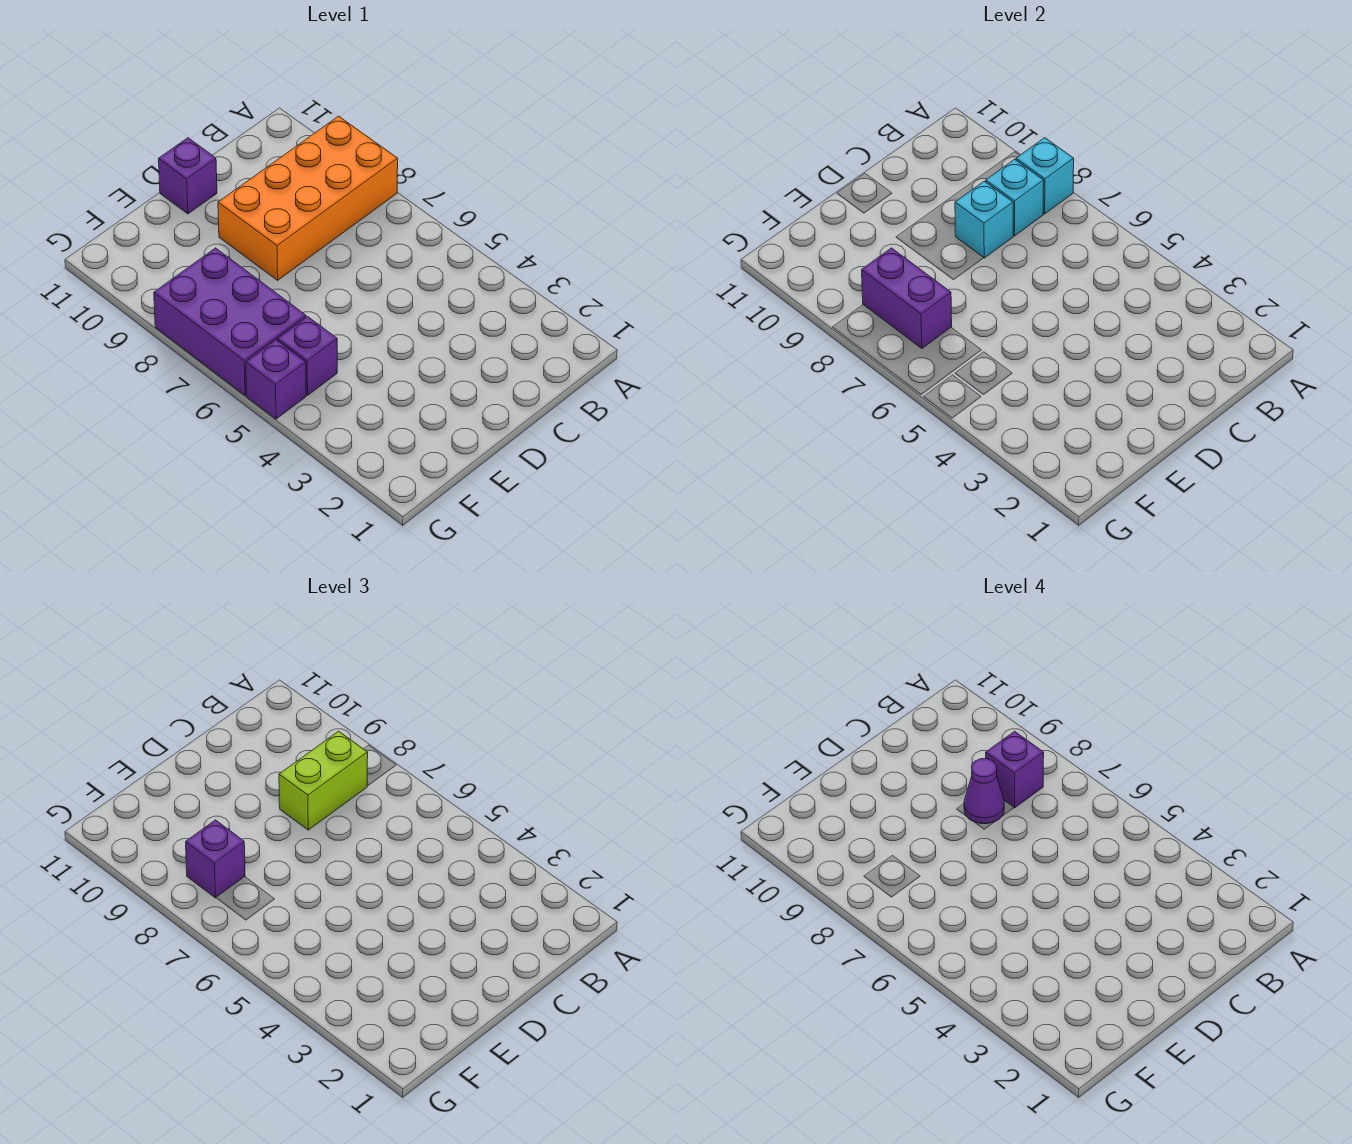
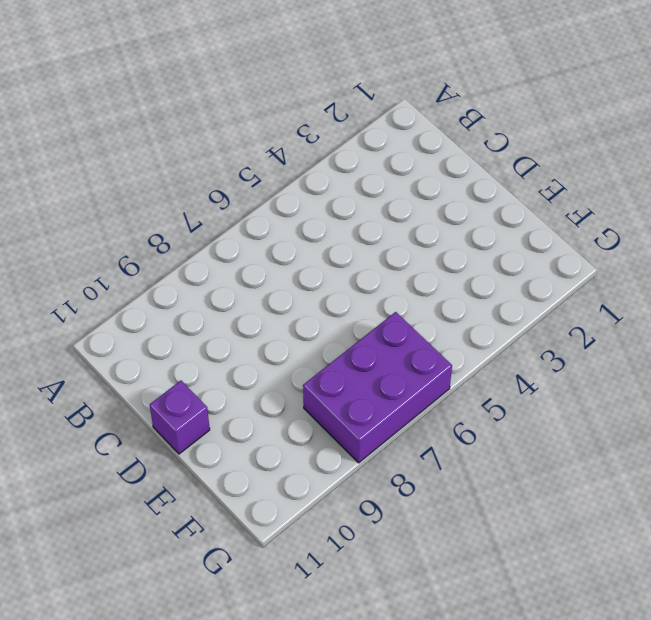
none -> orange brick A8:D9 level 1
none -> purple brick F5 level 1
none -> purple brick G5 level 1

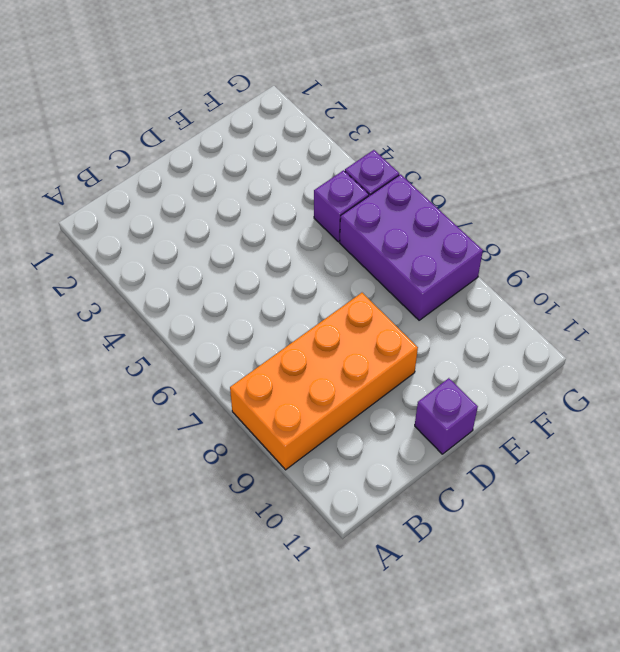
none -> cyan brick A8 level 2
none -> cyan brick B8 level 2
none -> cyan brick C8 level 2

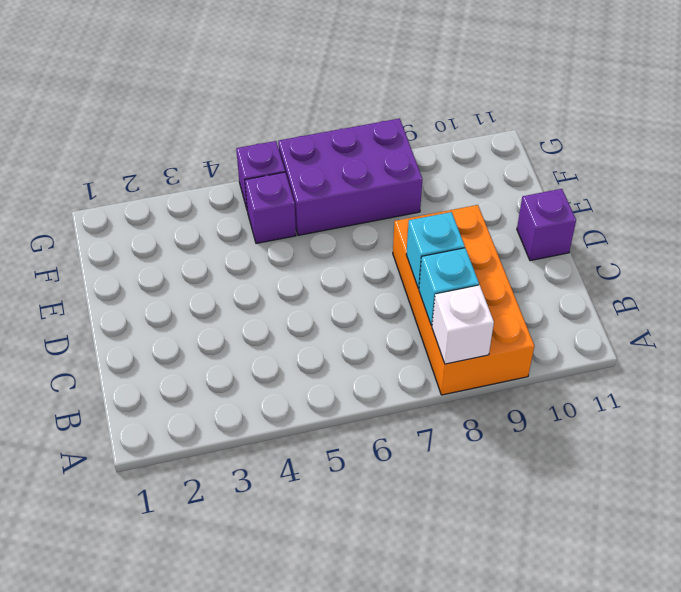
white brick A8 level 2 -> cyan brick A8 level 2
none -> purple brick F7:F8 level 2
none -> lime brick B8:C8 level 3
none -> purple brick F8 level 3

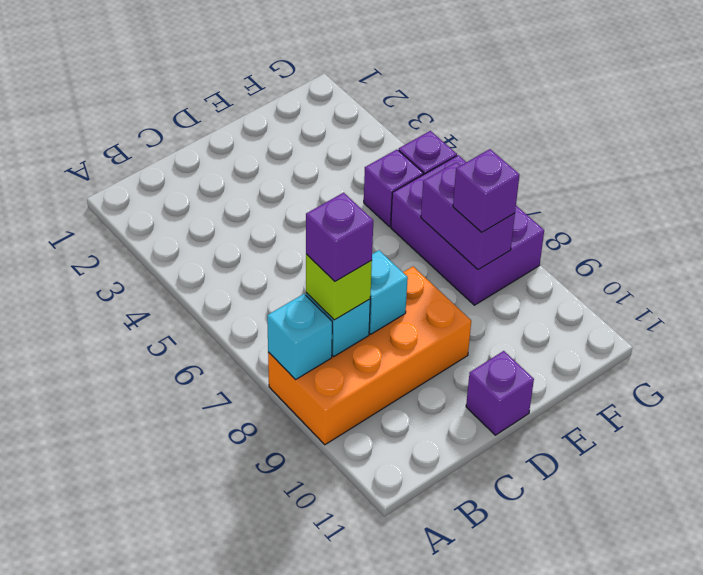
lime brick B8 level 3 -> lime brick B8:C8 level 3
none -> purple cone C8 level 4

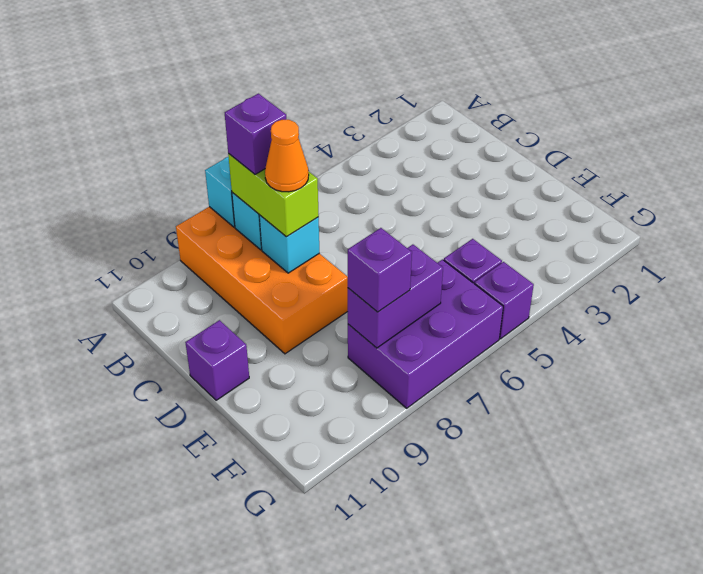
orange cone C8 level 4 -> purple cone C8 level 4

